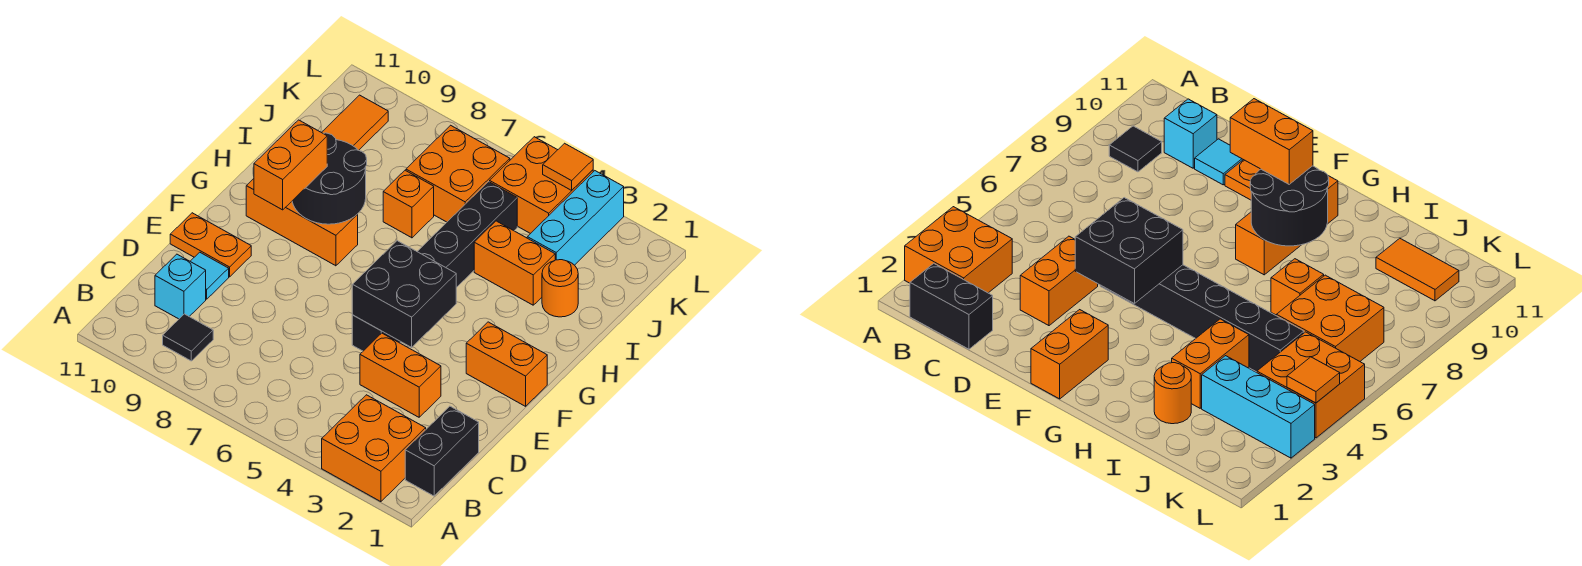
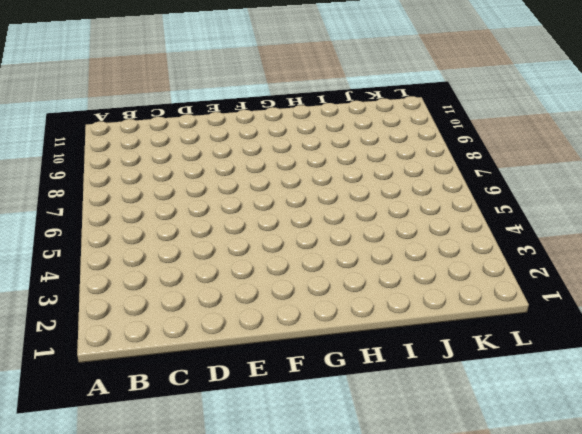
none -> orange brick A2:B3 level 1
none -> black brick B1:C1 level 1
none -> black tile B9 level 1

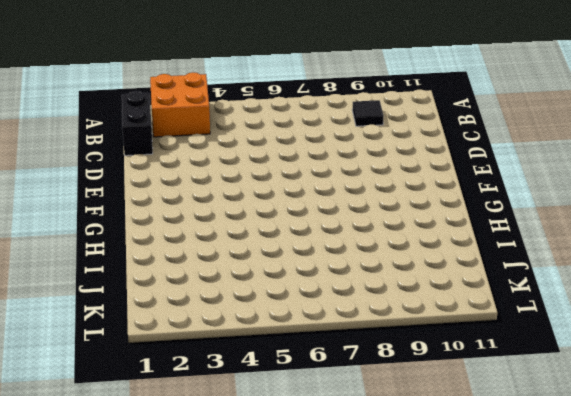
none -> cyan brick C10 level 1
none -> orange brick D3:D4 level 1
none -> cyan tile D10 level 1

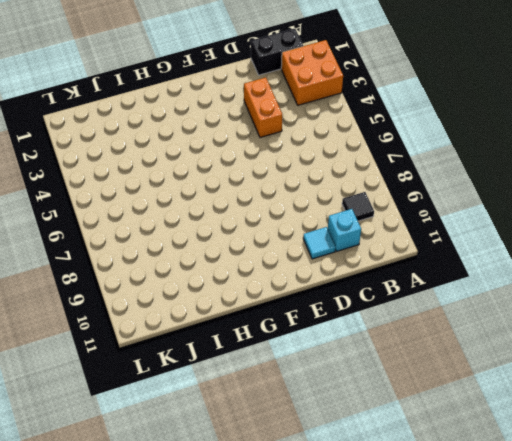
none -> black brick E5:J5 level 1
none -> orange plate E10:E11 level 1
none -> orange brick F1:F2 level 1

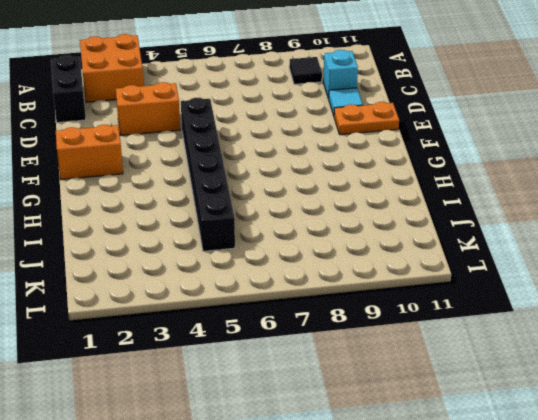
none -> orange brick G8:G10 level 1
none -> orange round brick I2 level 1
none -> orange brick I3:I4 level 1

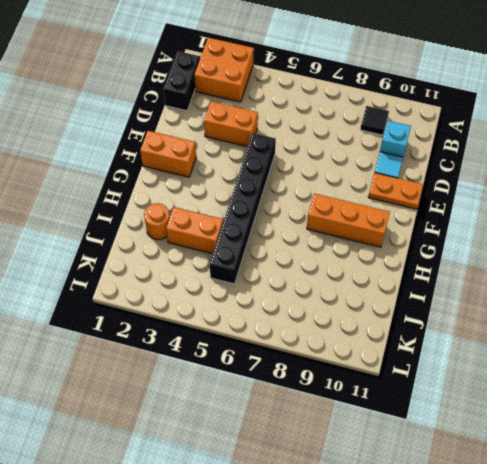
none -> orange brick I7 level 1
none -> cyan brick J3:L3 level 1
none -> orange brick J6:K7 level 1

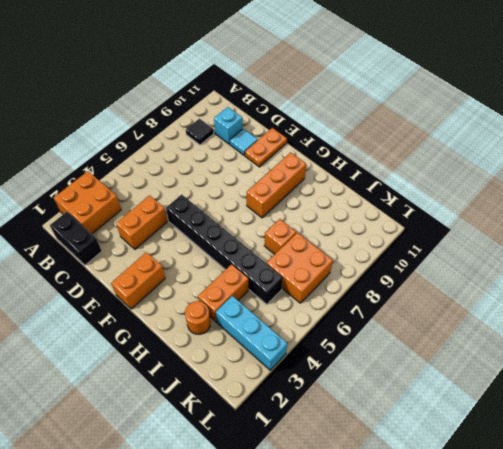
none -> orange tile J10:K10 level 1
none -> orange brick K4:L5 level 1
none -> black brick E4:F5 level 2

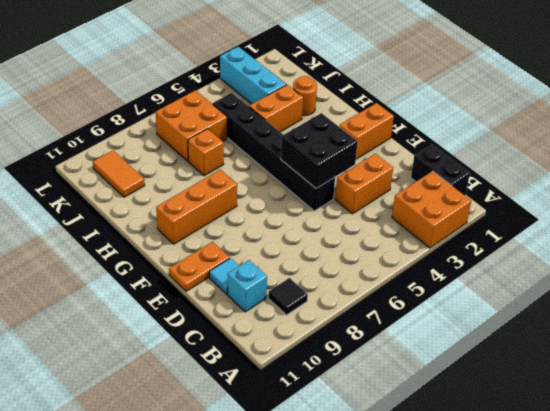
none -> orange brick K4:L5 level 1
none -> black round brick G8:H9 level 2
none -> orange tile L4 level 2

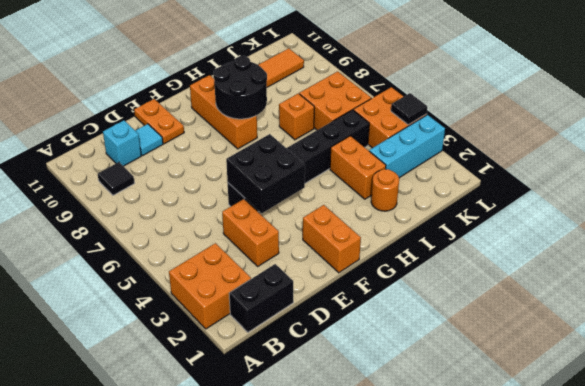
black tile L4 level 2 -> orange tile L4 level 2
none -> orange brick F9:G9 level 3

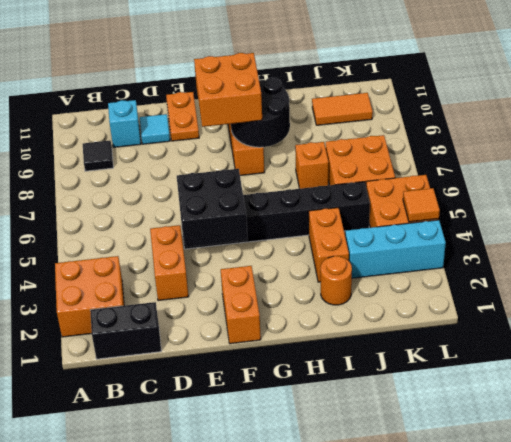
orange brick F8:G9 level 3 -> orange brick F9:G9 level 3

